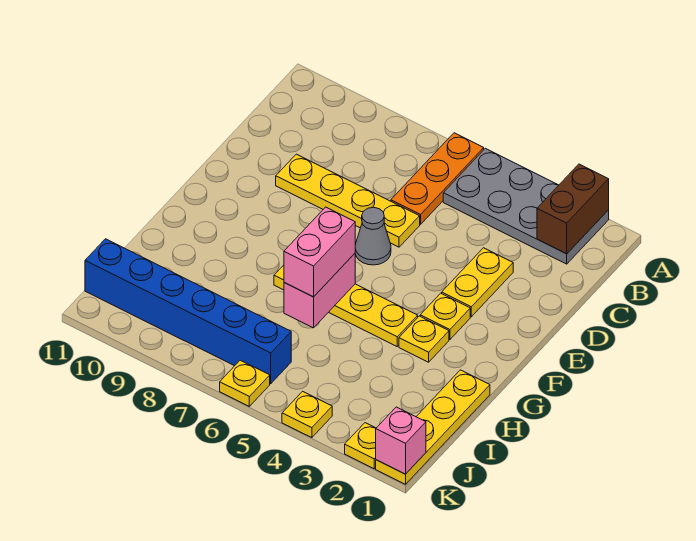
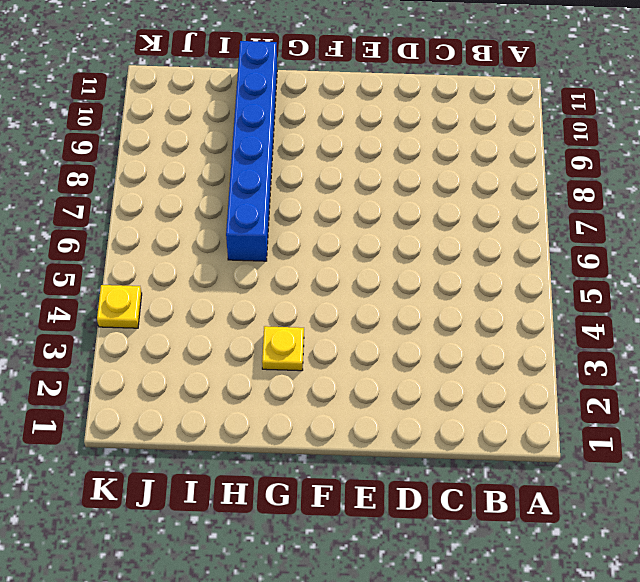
blue brick H6:H11 level 1 -> blue brick J6:J11 level 1
none -> grey plate A2:B5 level 1
none -> orange plate A6:C6 level 1
none -> yellow plate D3:E3 level 1

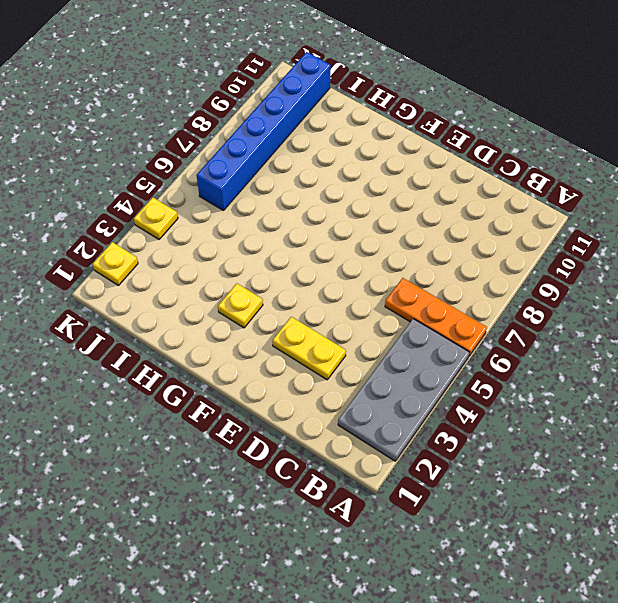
none -> yellow plate D6:D9 level 1
none -> grey cone E6 level 1
none -> yellow plate F3 level 1

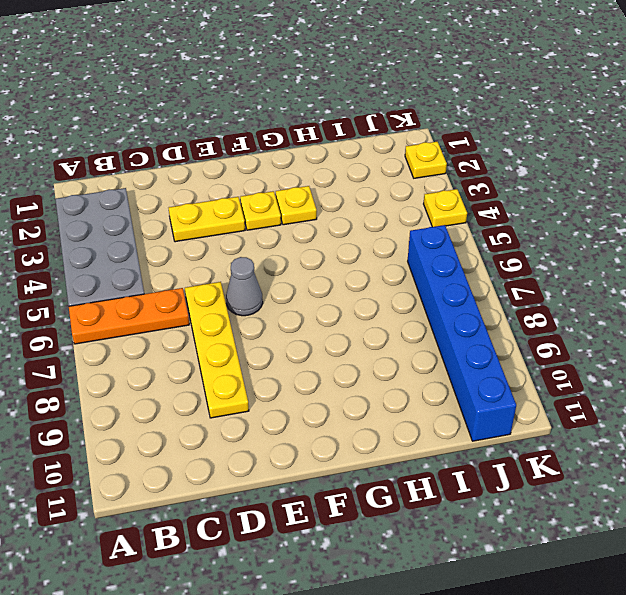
none -> yellow plate G4:G7 level 1
none -> yellow plate H1:K1 level 1
none -> yellow plate K6 level 1

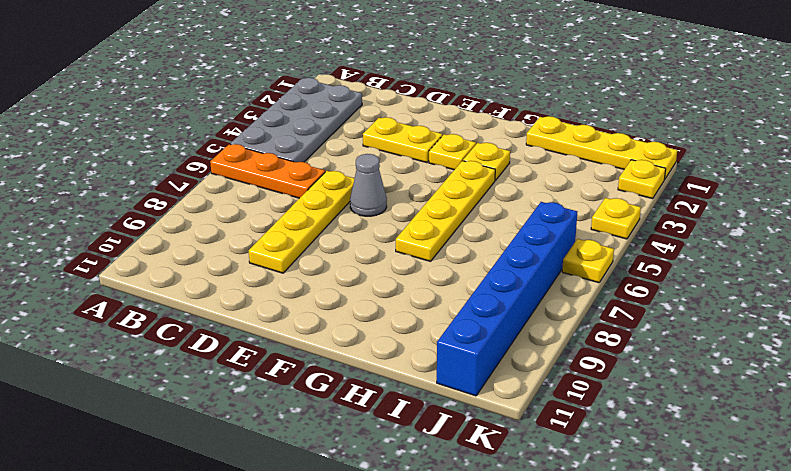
none -> brown brick A2:B2 level 2
none -> pink brick G6:H6 level 2
none -> pink brick K1 level 2

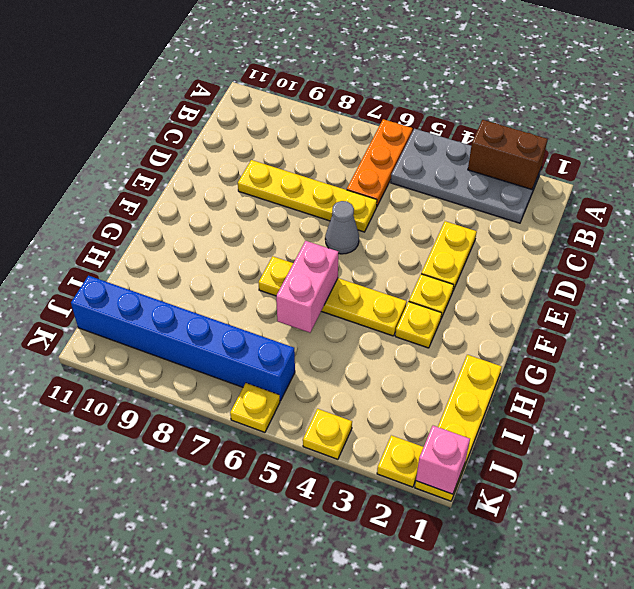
brown brick A2:A3 level 2 -> brown brick A2:B2 level 2
none -> pink brick G6:H6 level 3

